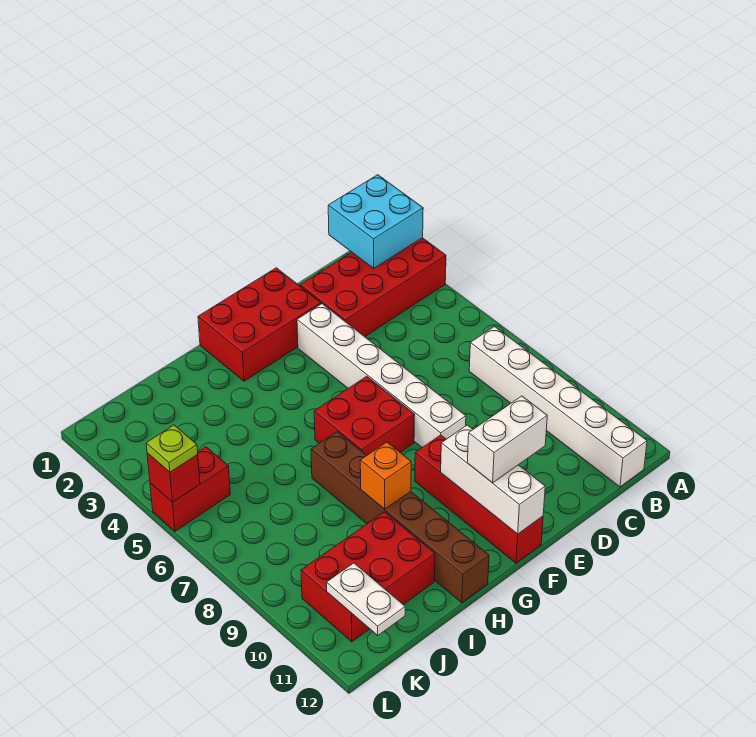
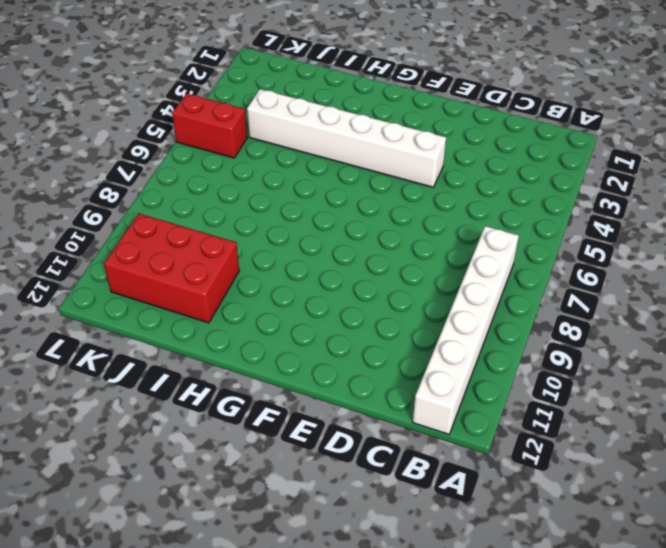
white brick E4:J4 level 1 -> white brick E3:E8 level 1
none -> red brick A2:D3 level 1
none -> red brick E1:G2 level 1
none -> red brick F6:G7 level 1

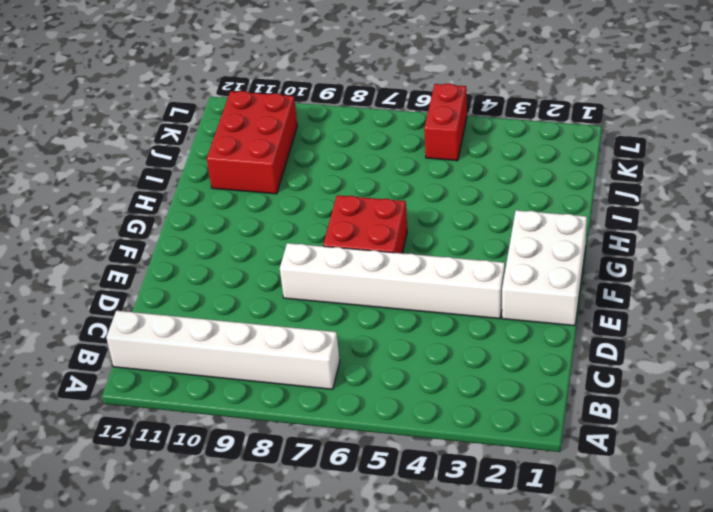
white brick E1:G2 level 1 -> red brick E1:G2 level 1
none -> red brick A2:D3 level 1
none -> red brick F9:F12 level 1
none -> brown brick H7:H12 level 1

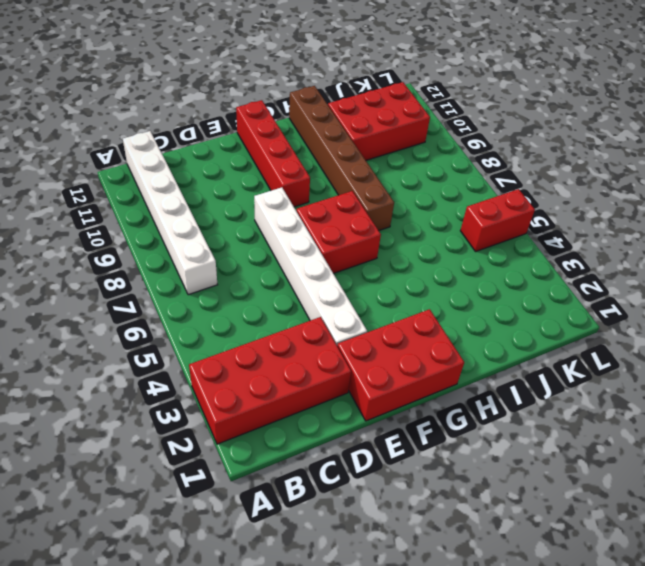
none -> cyan brick A1:B2 level 2
none -> white brick F10:F12 level 2
none -> orange brick H9 level 2

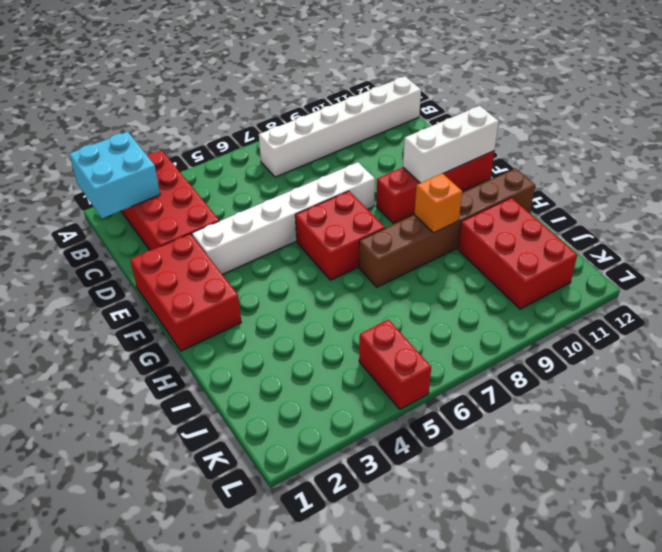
none -> white plate K11:K12 level 2
none -> red brick L5 level 2
none -> white brick E11:F11 level 3

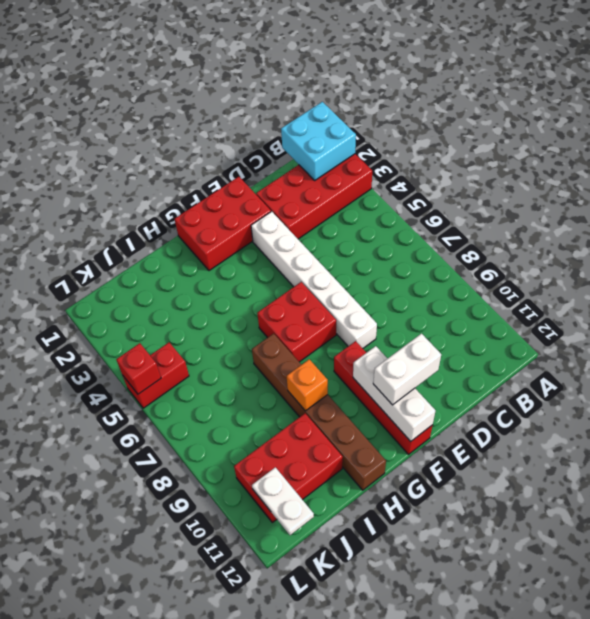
none -> white brick B7:B12 level 1
none -> lime plate L5 level 3

